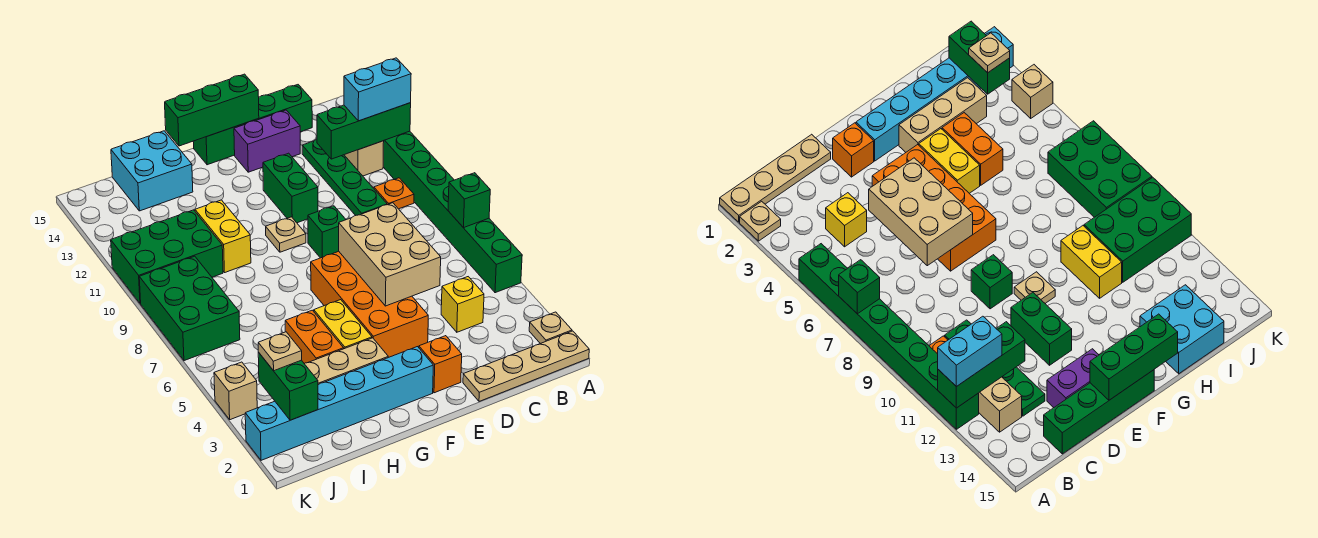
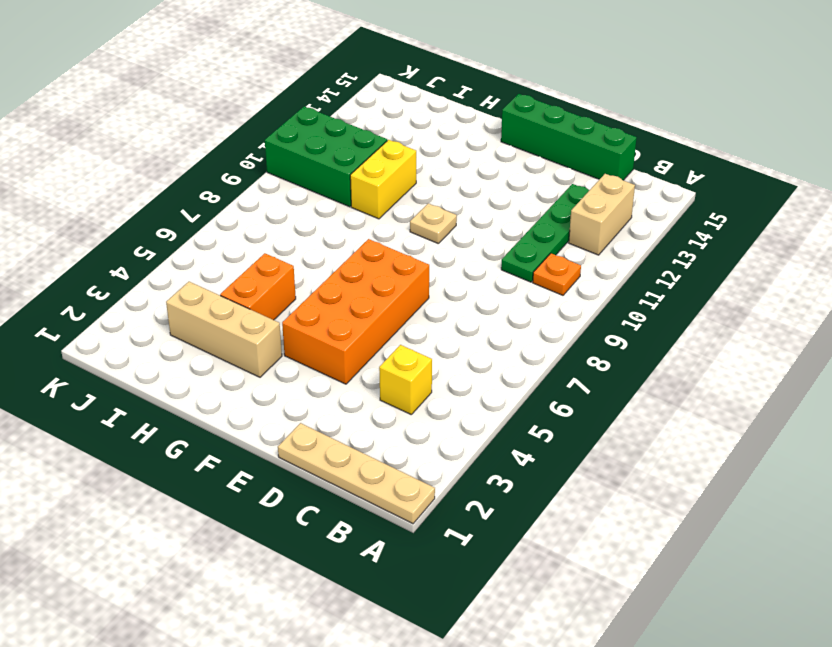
none -> tan plate A2 level 1
none -> green brick A5:A12 level 1
none -> purple brick D14:E14 level 1
none -> orange brick E2 level 1

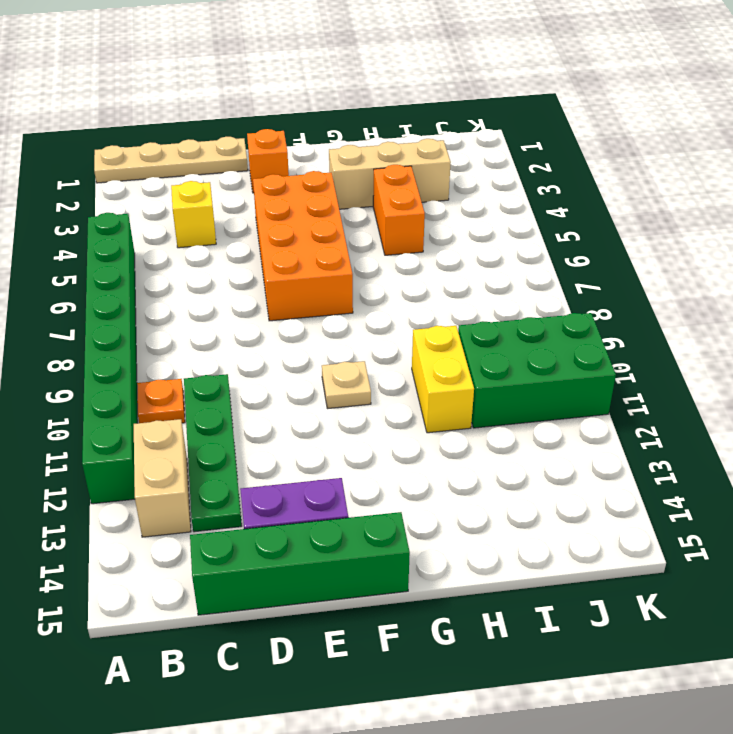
none -> tan plate A2 level 1
none -> green brick E9 level 1
none -> green brick E11:E12 level 1
none -> cyan brick F2:K2 level 1

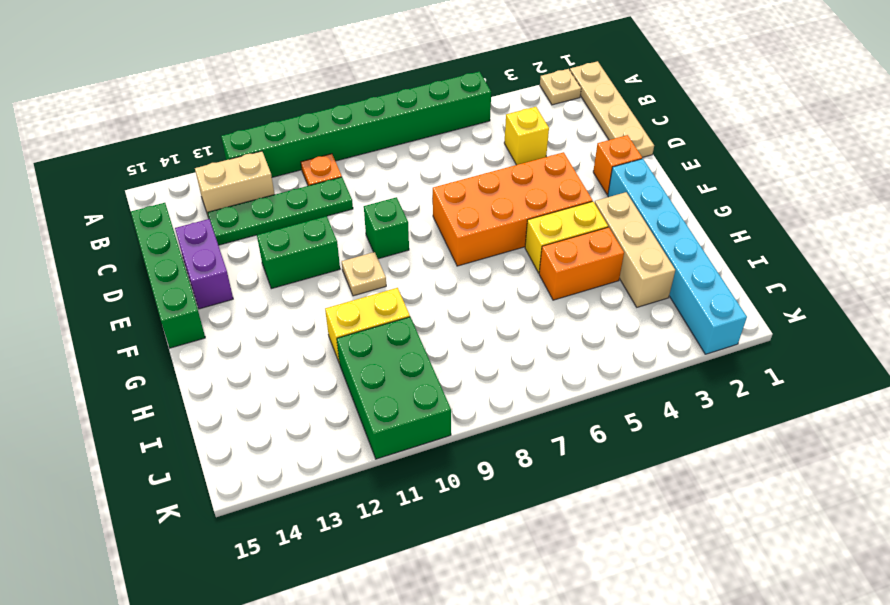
none -> cyan brick H14:I15 level 1
none -> green brick J7:K9 level 1
none -> tan brick K4 level 1
none -> green brick A7 level 2

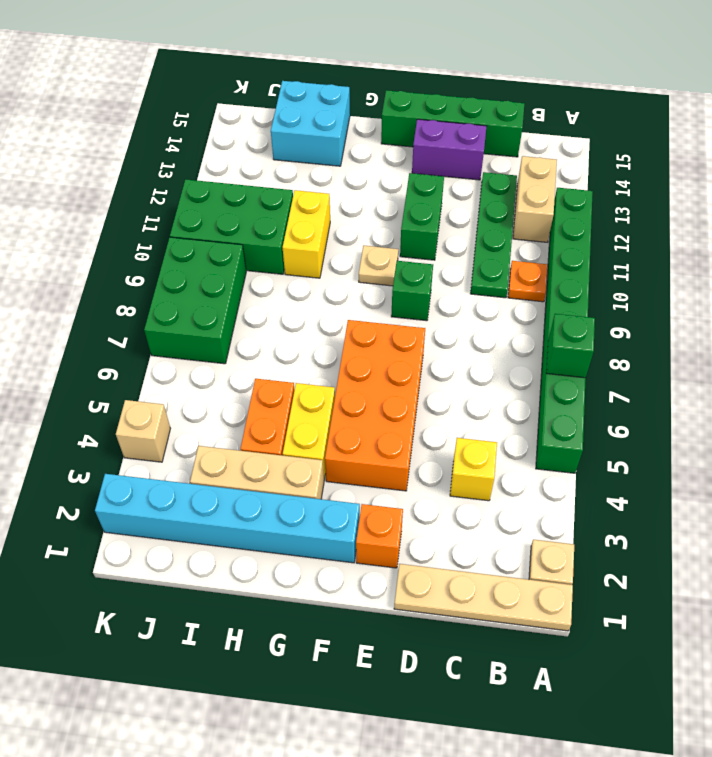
none -> green brick A12:C12 level 2
none -> tan brick D5:E7 level 2
none -> green brick E15:G15 level 2
none -> green brick J2:J3 level 2

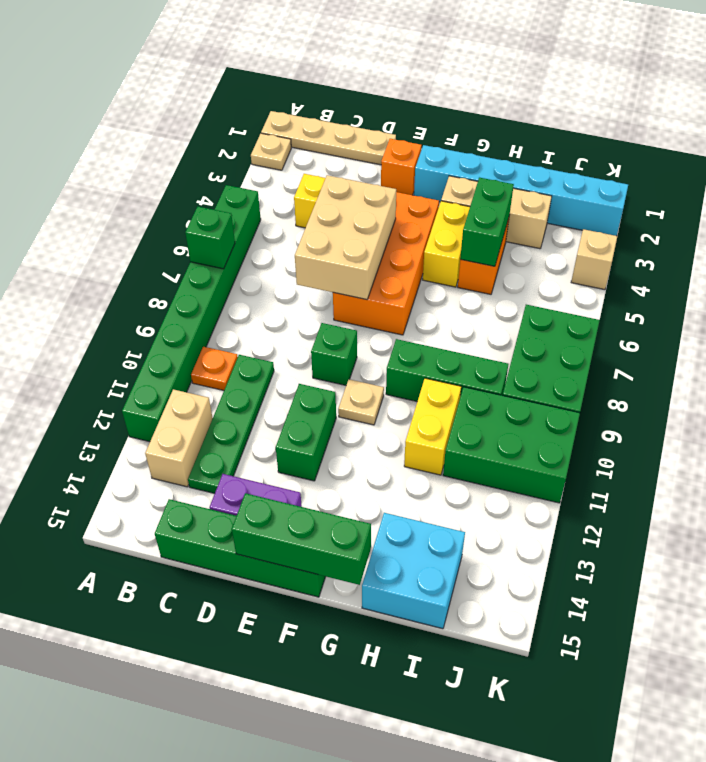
green brick G9:I9 level 1 -> green brick A12:C12 level 2
green brick H4:H5 level 2 -> green brick J2:J3 level 2
none -> cyan brick A12:B12 level 3
none -> tan plate J3 level 3

